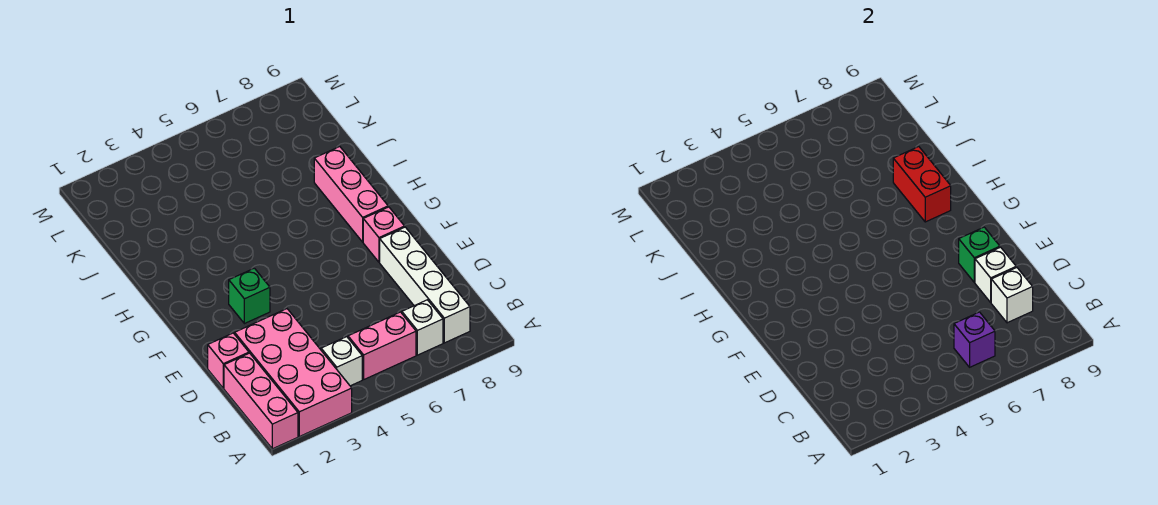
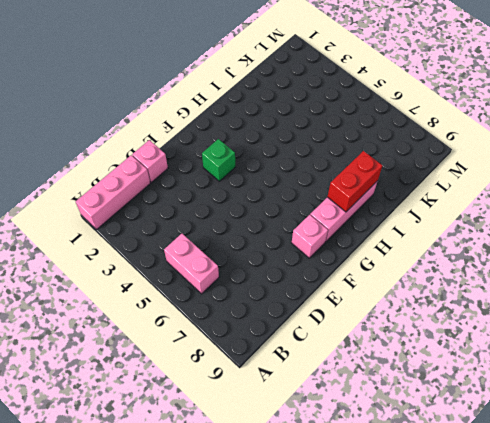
none -> pink brick A2:D3 level 1
none -> white brick B4 level 1
none -> white brick B7 level 1

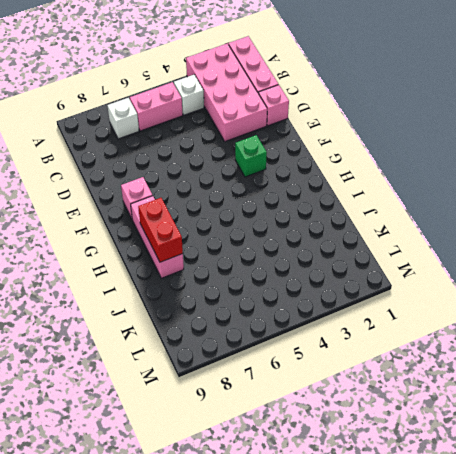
none -> white brick B8:E8 level 1
none -> purple brick B6 level 2
none -> white brick C8 level 2

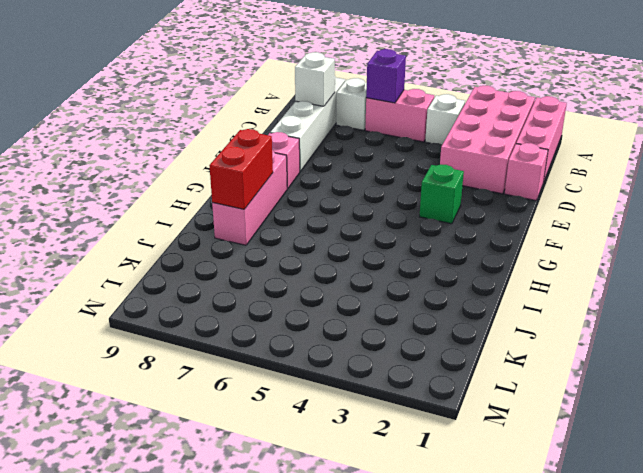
none -> white brick D8 level 2
none -> green brick E8 level 2

